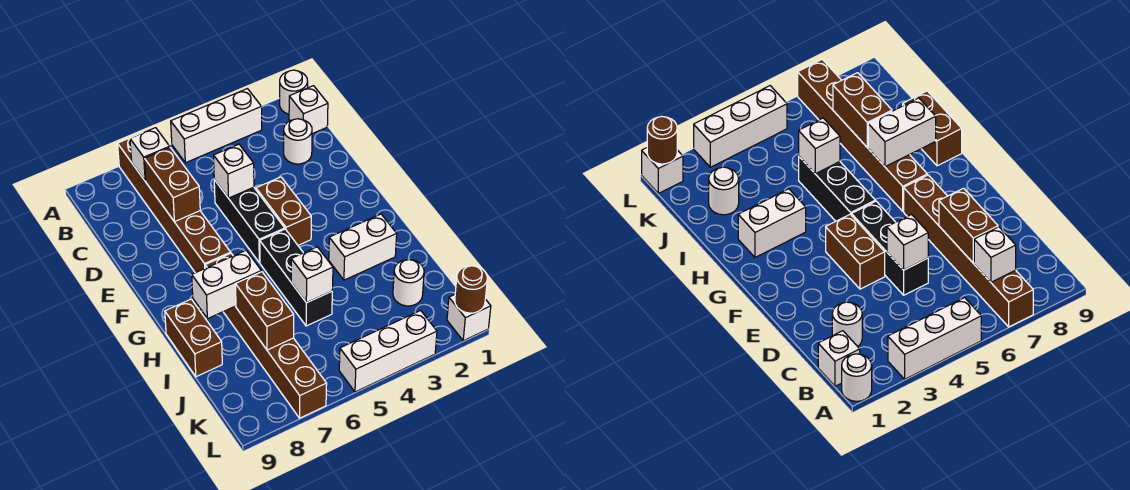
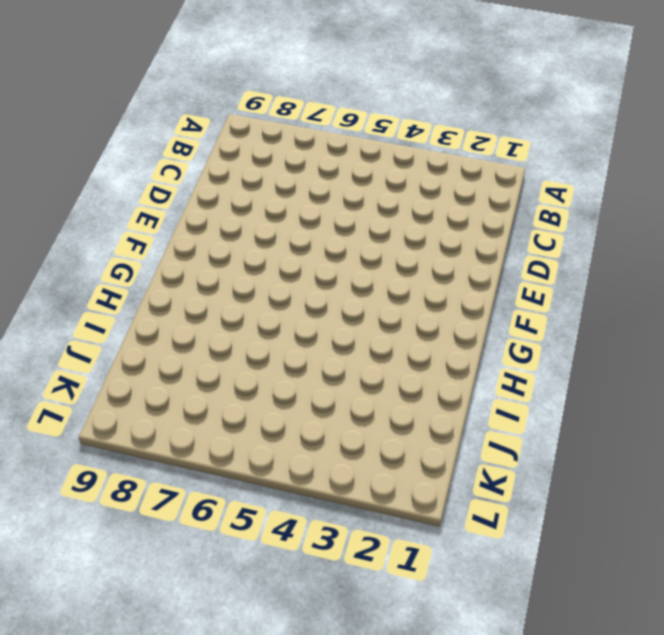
none -> white round brick A1 level 1
none -> white brick A3:A5 level 1
none -> brown brick A7:F7 level 1

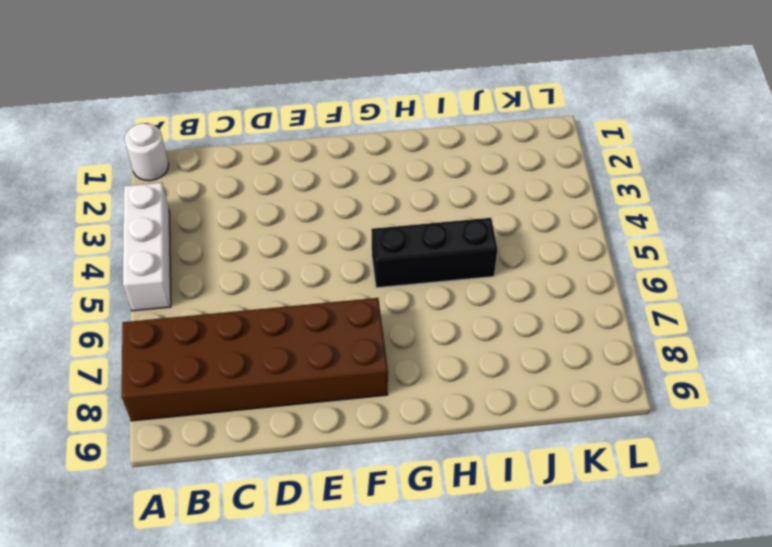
brown brick A7:F8 level 1 -> brown brick A7:F7 level 1
none -> white brick B1 level 1
none -> white round brick C2 level 1
none -> black brick D5:F5 level 1

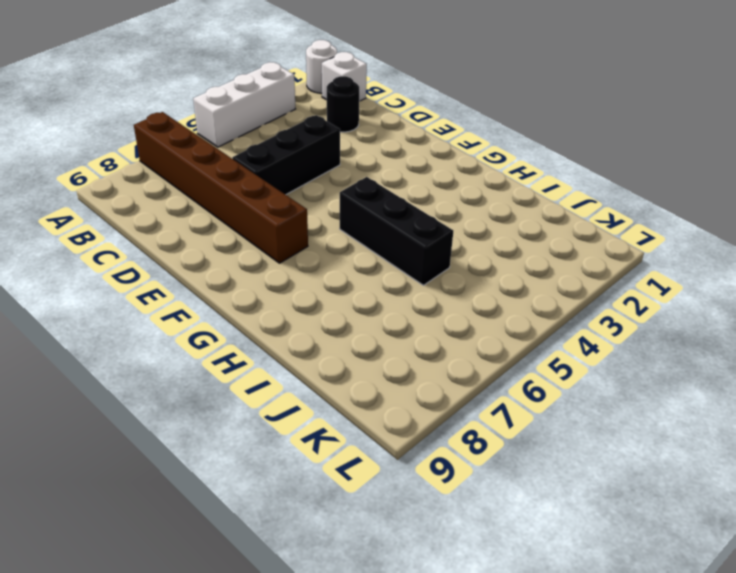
black round brick C2 level 1 -> white round brick C2 level 1
black brick D4:D6 level 1 -> black brick D5:F5 level 1
none -> brown brick E4:F4 level 1
none -> brown brick G7:L7 level 1
none -> white brick H2:H3 level 1

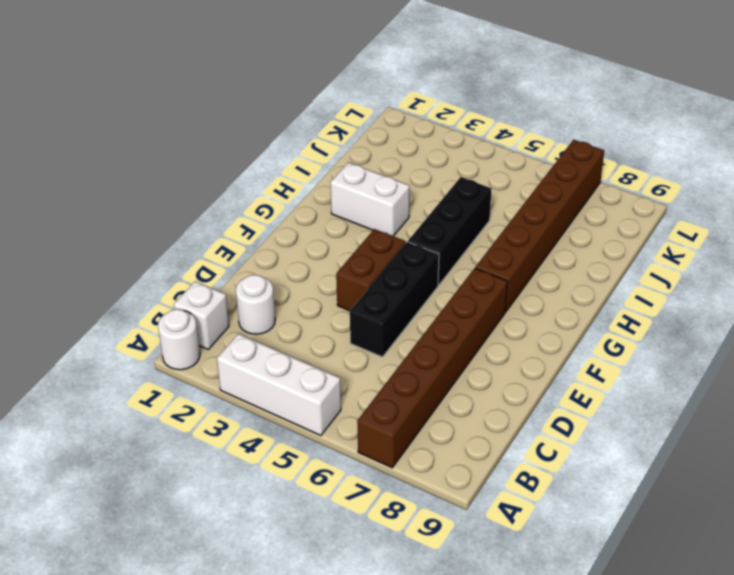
none -> brown brick H9:I9 level 1
none -> white round brick J2 level 1
none -> white brick L1 level 1

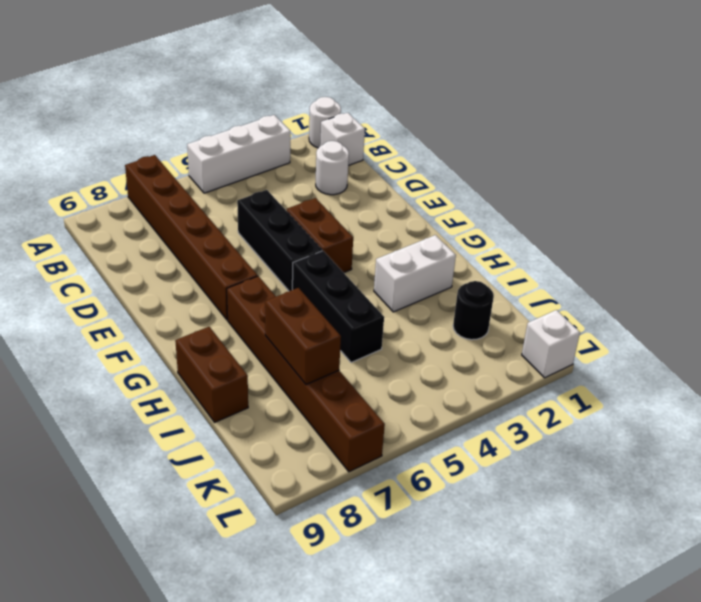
black round brick J2 level 1 -> white round brick J2 level 1
none -> white brick L3:L5 level 1
none -> white brick B7 level 2
none -> brown brick C7:D7 level 2

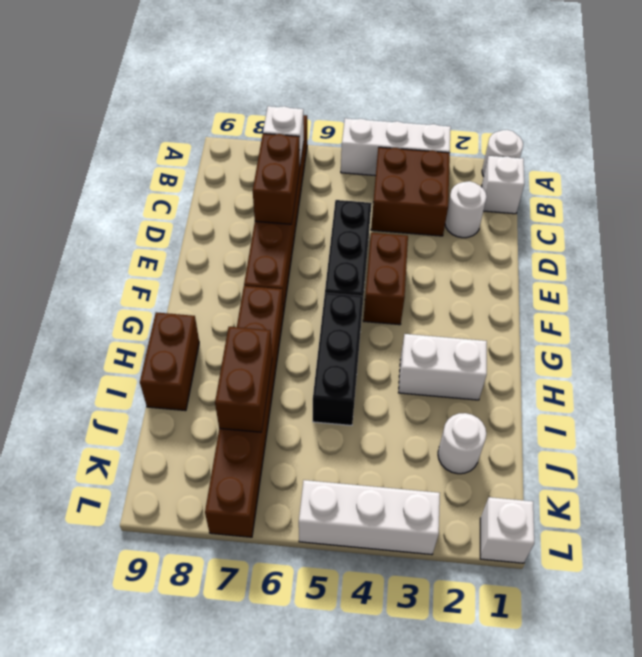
brown brick B3:C4 level 1 -> none
none -> white brick D5 level 2
none -> white brick H7:H8 level 2
none -> white brick I5 level 2

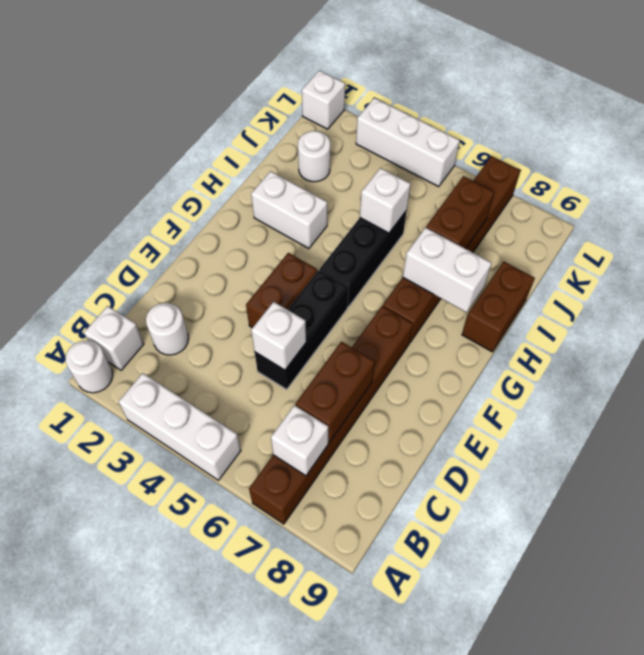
none -> brown round brick L1 level 2

